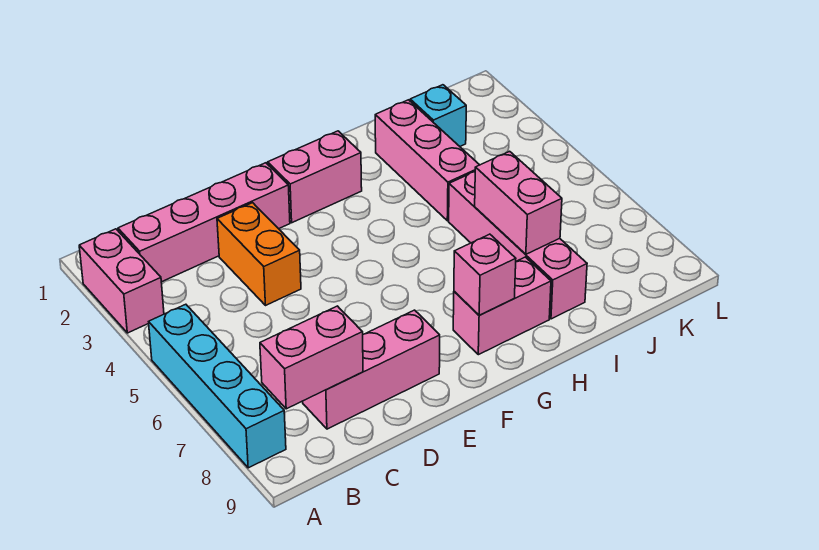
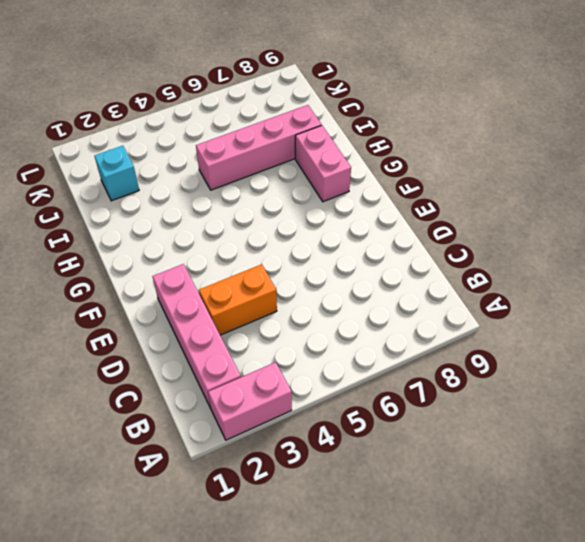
none -> cyan brick A5:A8 level 1
none -> pink brick C8:E8 level 1
none -> pink brick F2:G2 level 1

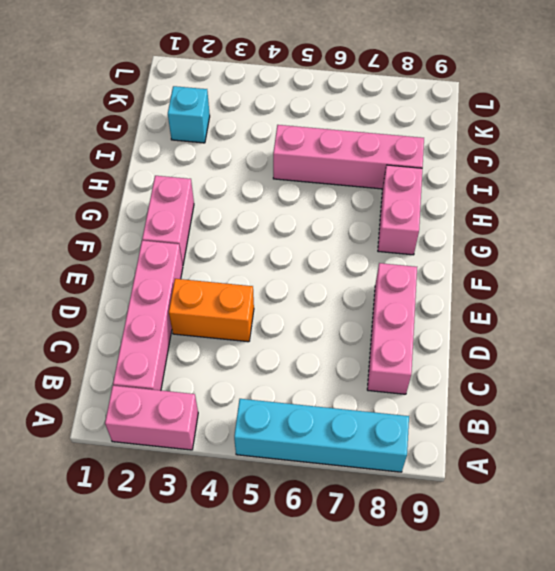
none -> pink brick I2:I4 level 1
none -> pink brick B8:C8 level 2
none -> pink brick G8 level 2

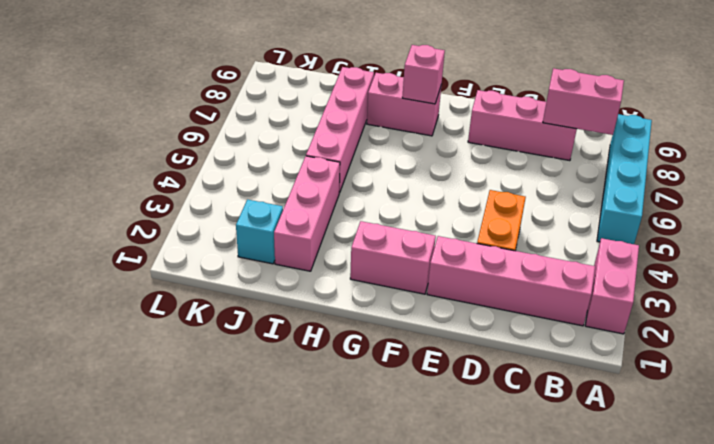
none -> pink brick I6:I7 level 2

